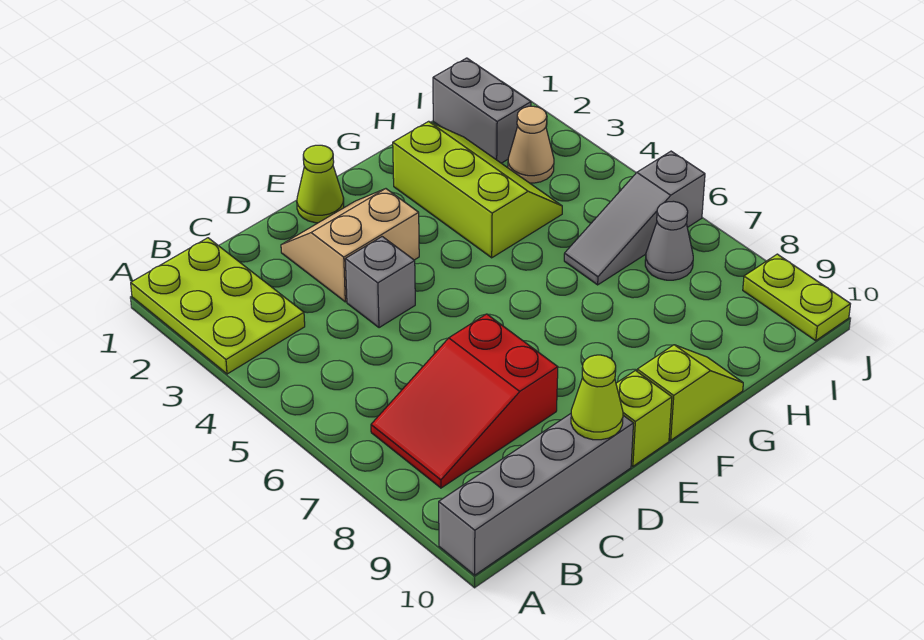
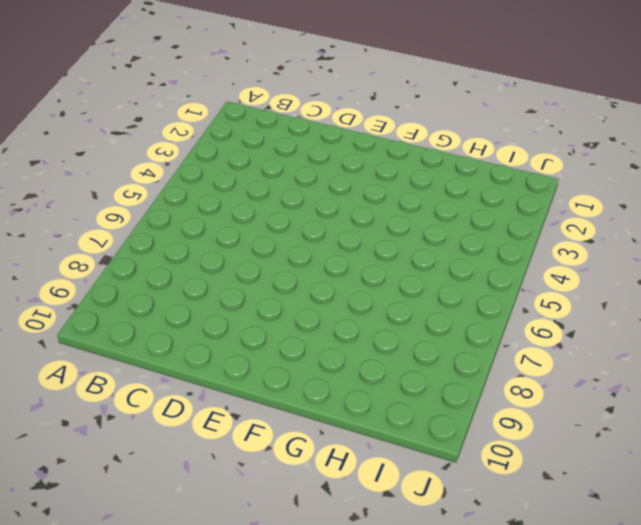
none -> lime plate A1:B3 level 1
none -> grey brick A10:D10 level 1
none -> red slope B7:D8 level 1 top D

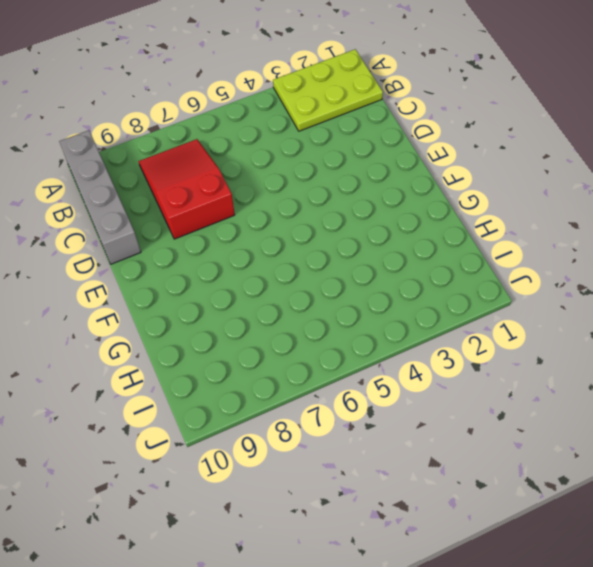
none -> tan slope D2:E3 level 1 top 3
none -> grey brick D4 level 1
none -> lime cone E1 level 1

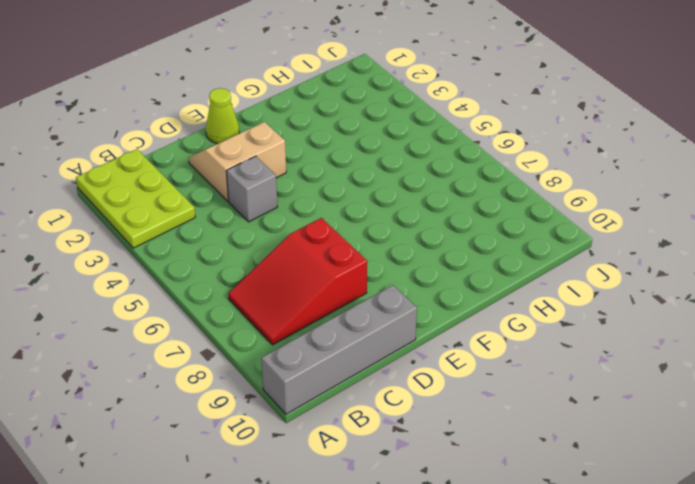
none -> lime brick E10 level 1
none -> lime slope F10:G10 level 1 top F
none -> lime slope G2:H4 level 1 top G

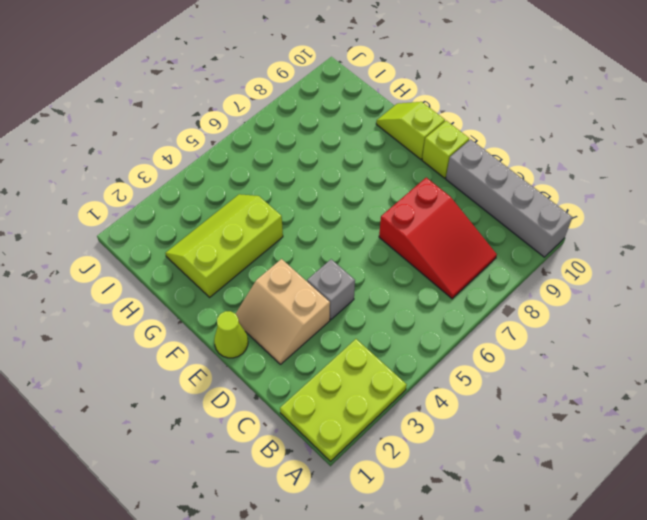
none -> grey slope H6:J6 level 1 top J
none -> grey brick I1:I2 level 1
none -> tan cone I3 level 1

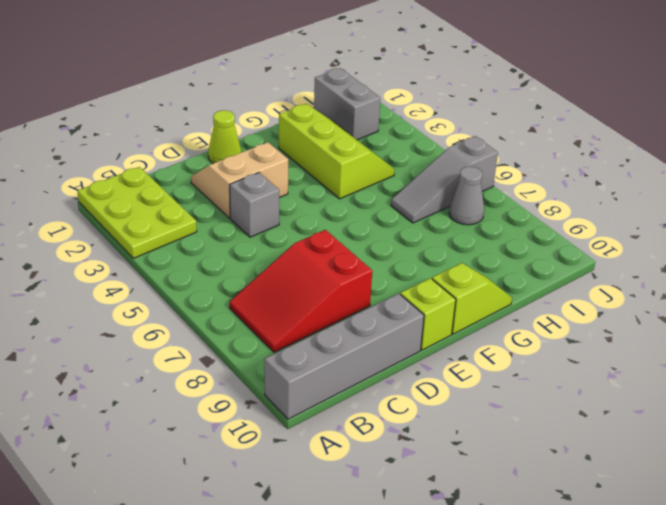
none -> tan cone I3 level 1
none -> lime plate J9:J10 level 1
none -> lime cone D10 level 2

